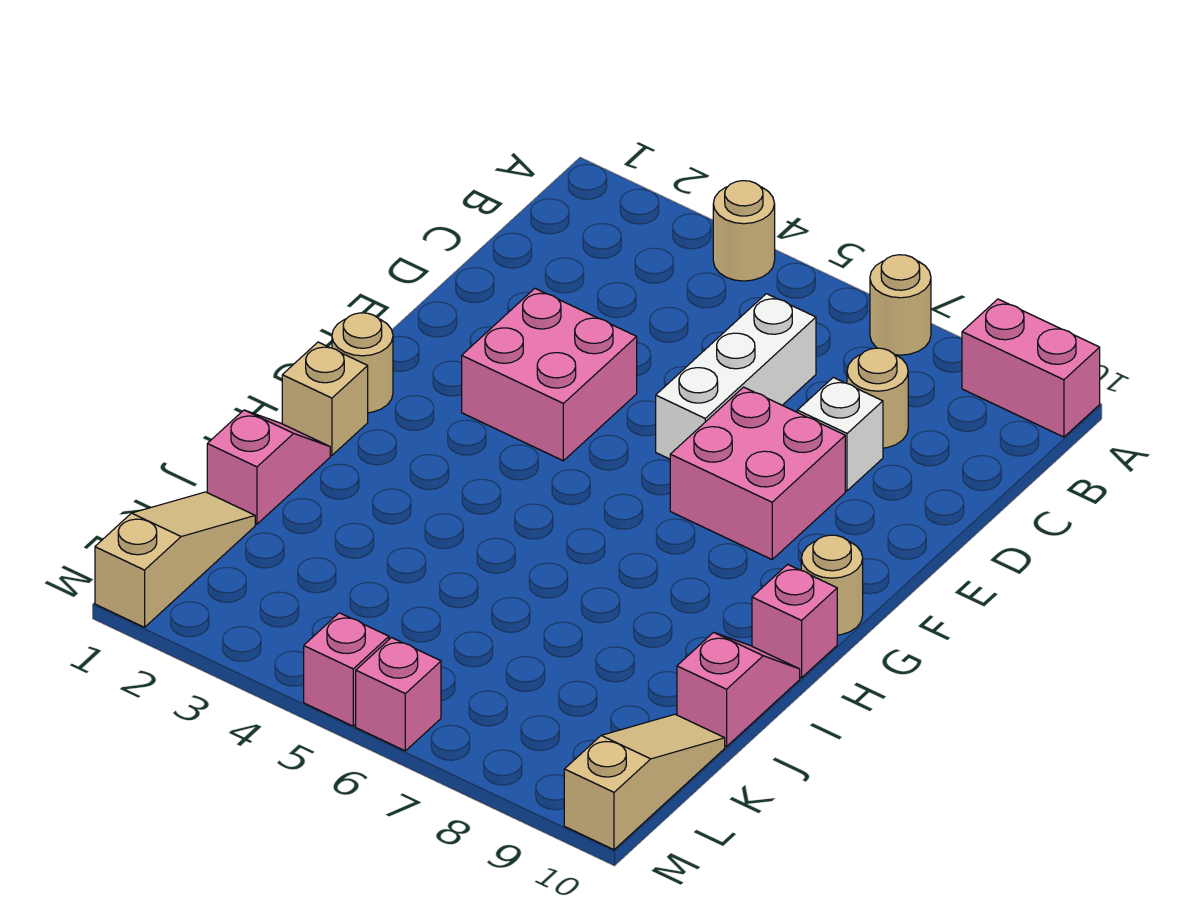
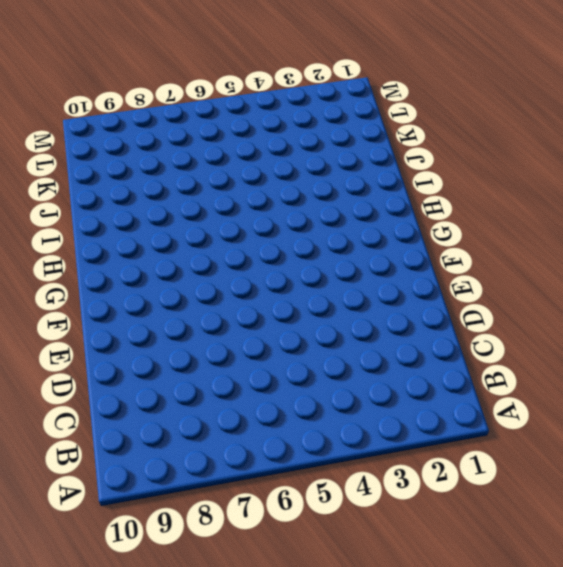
none -> tan round brick A4 level 1
none -> tan round brick A7 level 1
none -> pink brick A9:A10 level 1

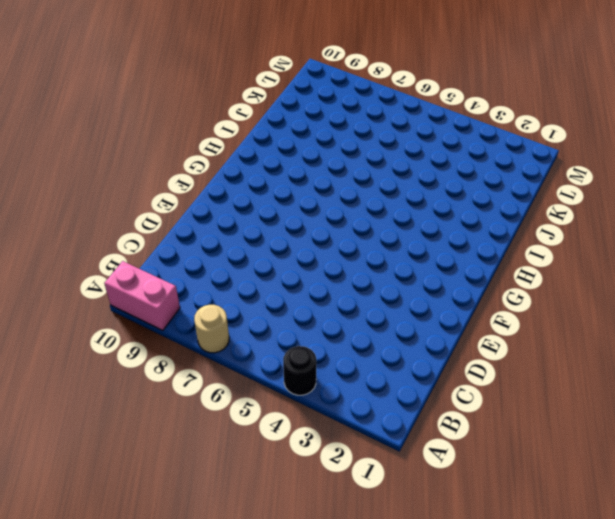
black round brick A4 level 1 -> tan round brick A4 level 1
none -> white brick C6:E6 level 1
none -> tan round brick C8 level 1
none -> white brick D8 level 1

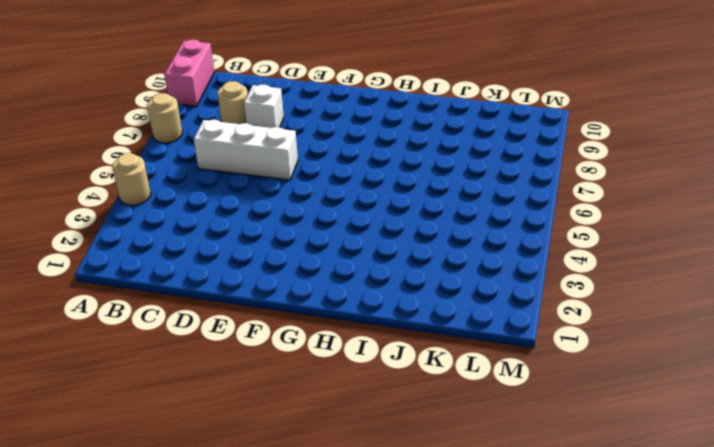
none -> pink brick E3:F4 level 1
none -> pink brick E7:F8 level 1
none -> tan round brick G1 level 1

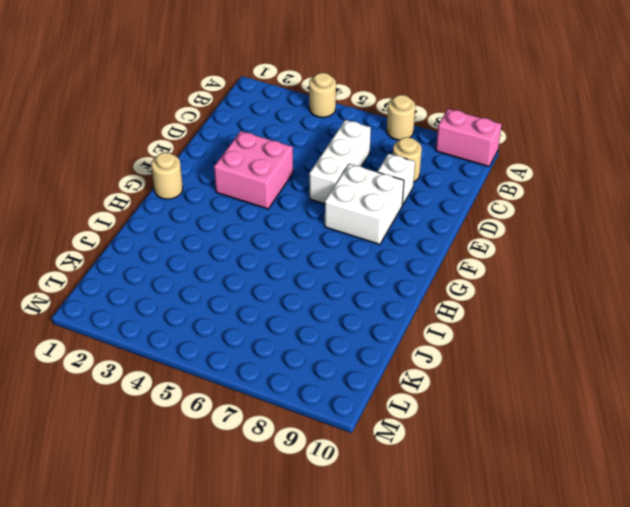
white brick E7:F8 level 1 -> pink brick E7:F8 level 1
none -> tan round brick G10 level 1
none -> tan brick H1 level 1
none -> pink brick H10 level 1

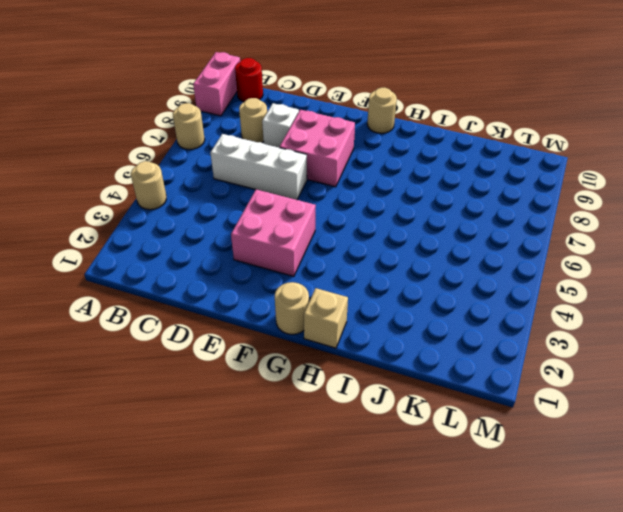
red round brick B10 level 1 -> none
none -> pink brick H10 level 1
none -> pink slope I1:J1 level 1 top J
none -> pink slope I10:J10 level 1 top J

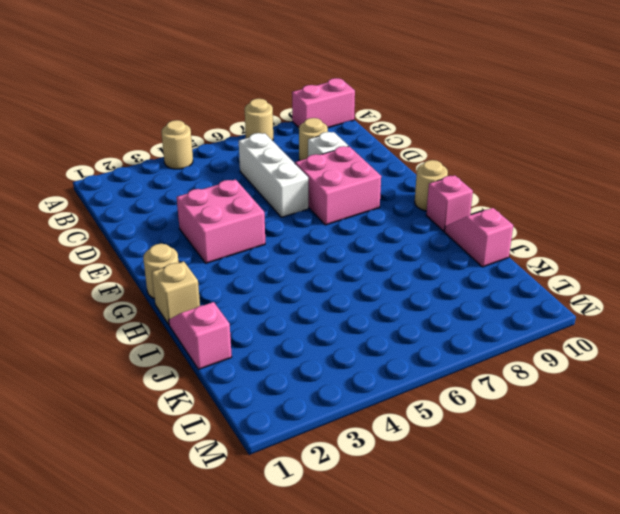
none -> tan slope K1:M1 level 1 top M
none -> tan slope K10:M10 level 1 top M
none -> pink brick M5 level 1

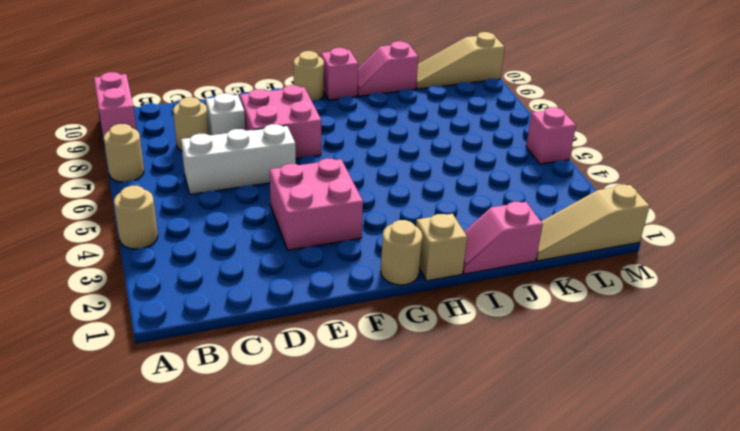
none -> pink brick M6 level 1

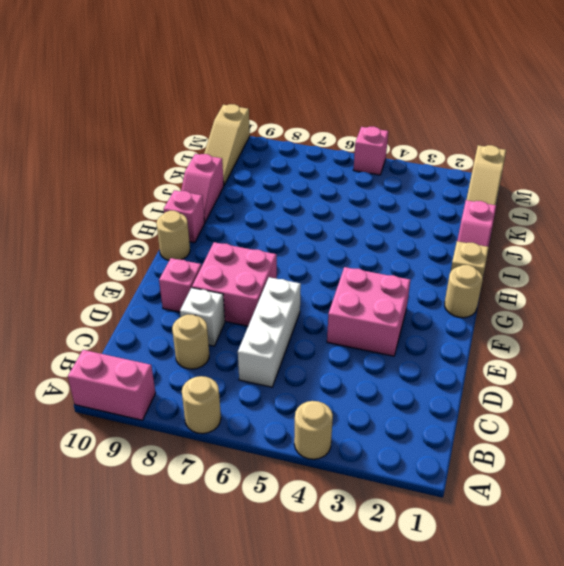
pink brick E9 level 1 -> pink brick M6 level 1

